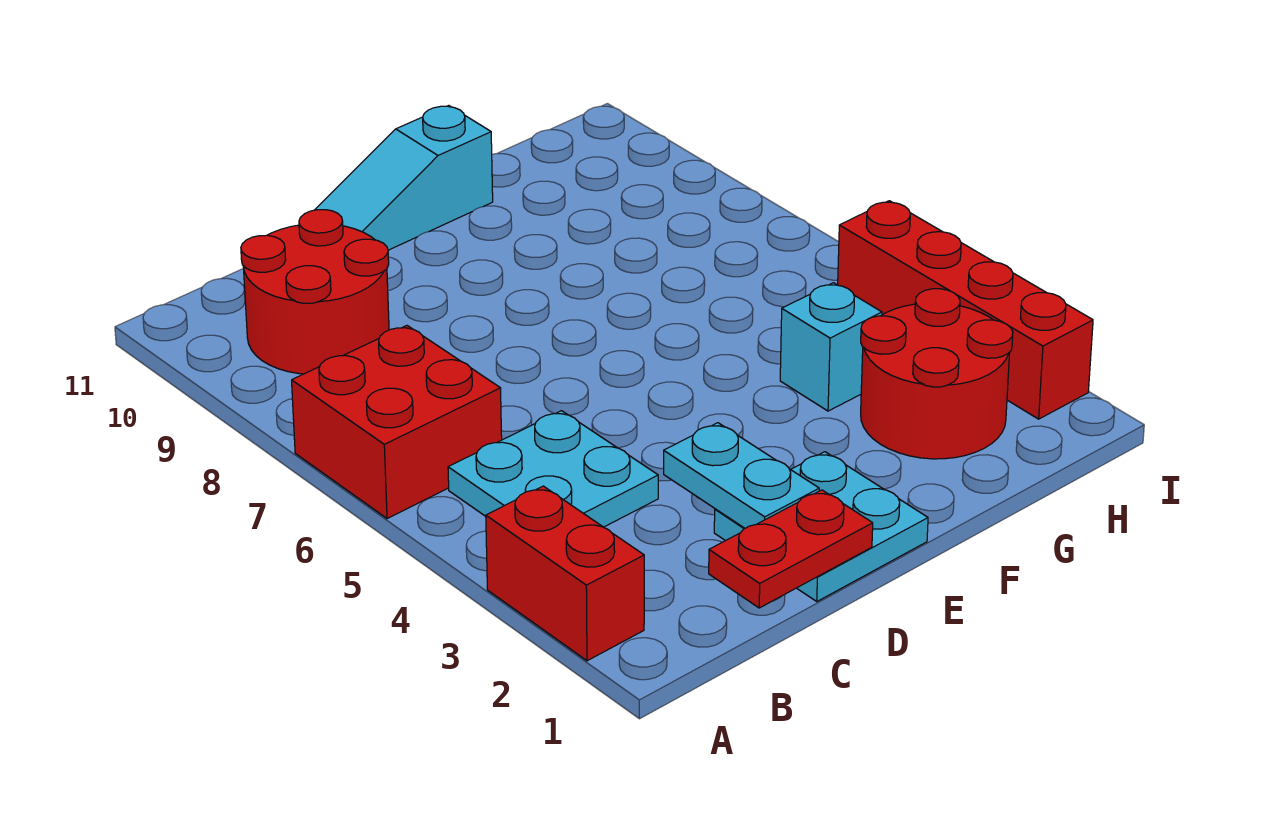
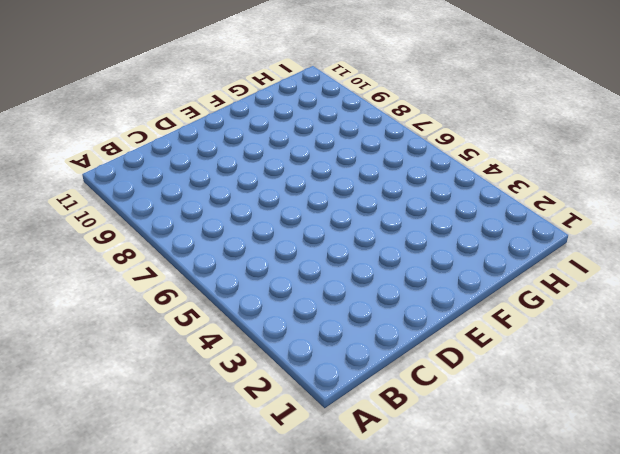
none -> red brick A2:A3 level 1
none -> red brick A6:B7 level 1

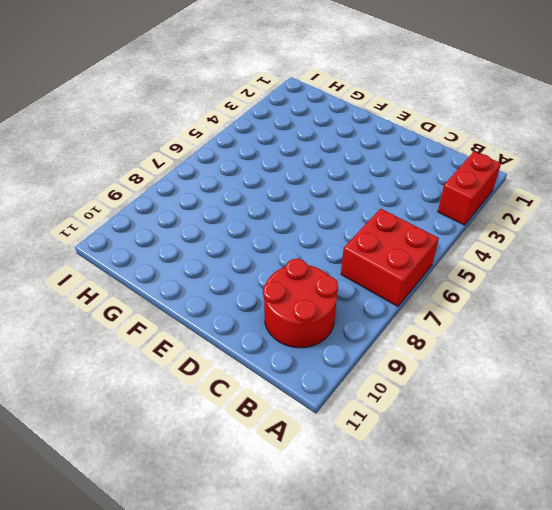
none -> cyan plate B4:C5 level 1
none -> cyan plate D1:E2 level 1

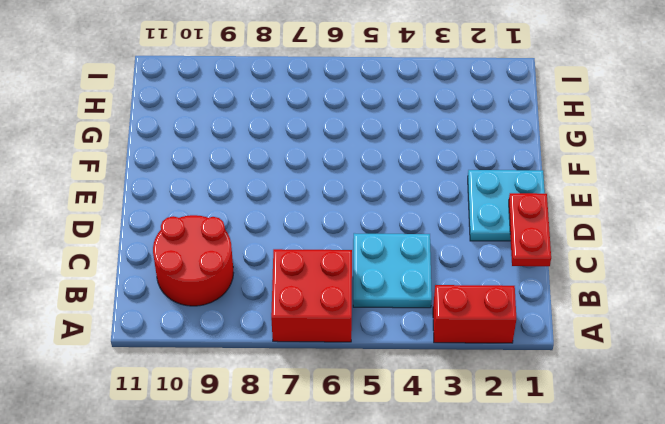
none -> cyan slope D11:F11 level 1 top F
none -> red round brick G2:H3 level 1

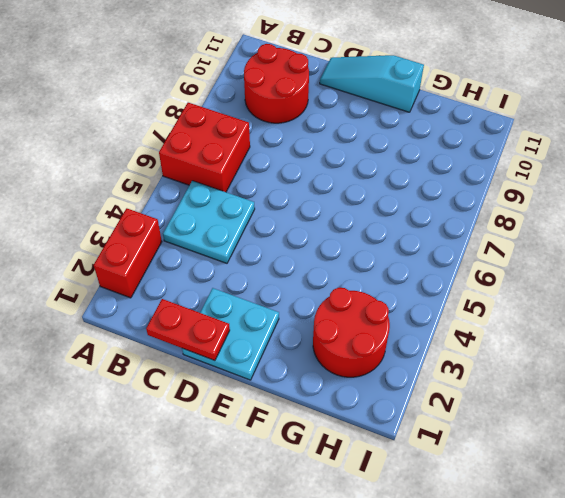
none -> cyan brick G4 level 1
none -> red brick I2:I5 level 1

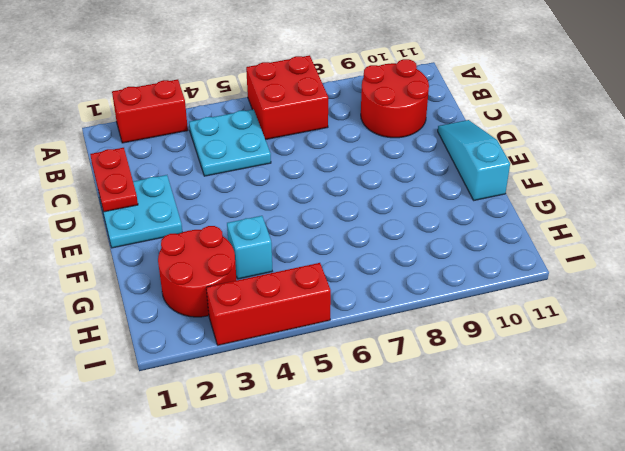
red brick I3:I5 level 1 -> red brick I2:I5 level 1
none -> cyan plate D2:D3 level 2

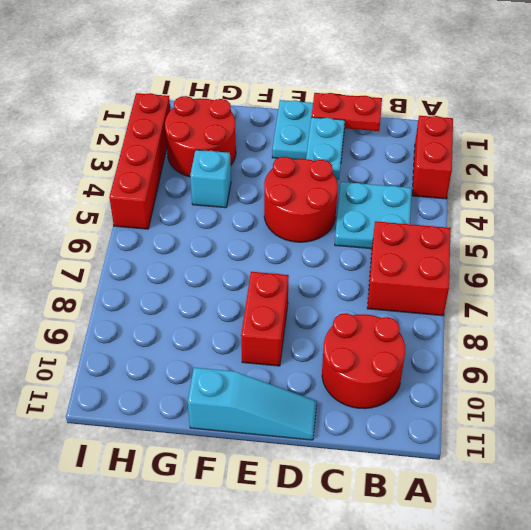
red round brick D4:E5 level 1 -> none
red brick E8:E9 level 1 -> none

